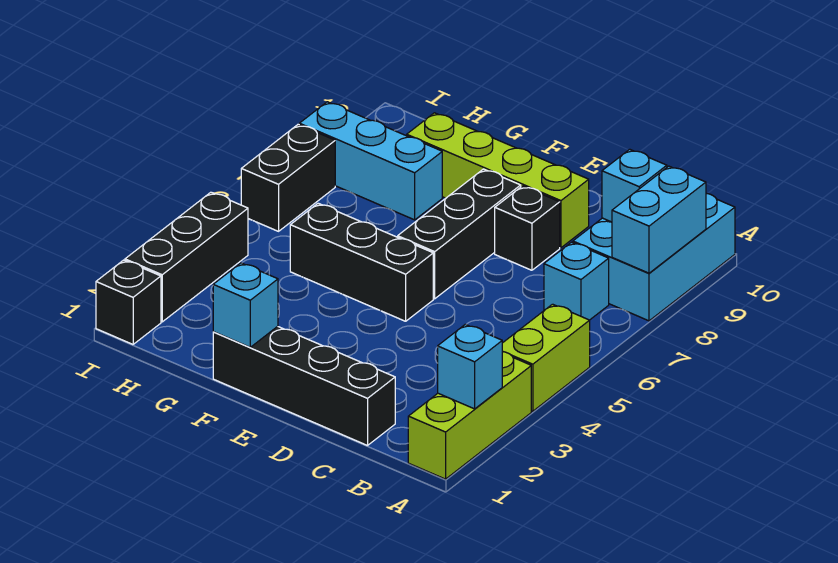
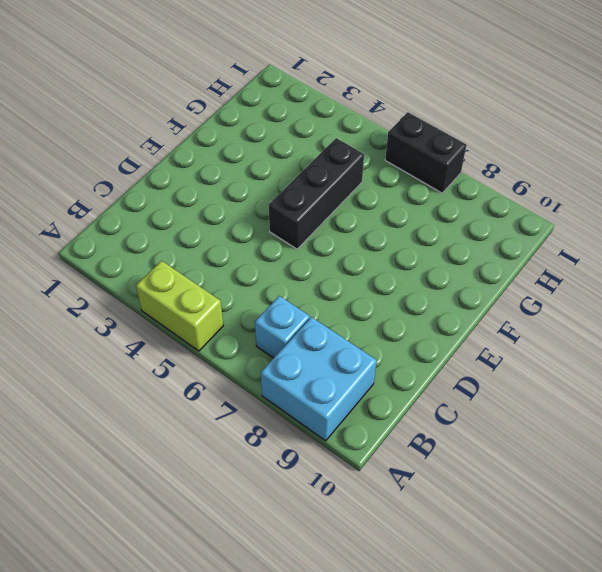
cyan brick A8:B9 level 1 -> cyan brick A8:B10 level 1
none -> lime brick A1:A3 level 1
none -> black brick C1:F1 level 1
none -> black brick D8 level 1

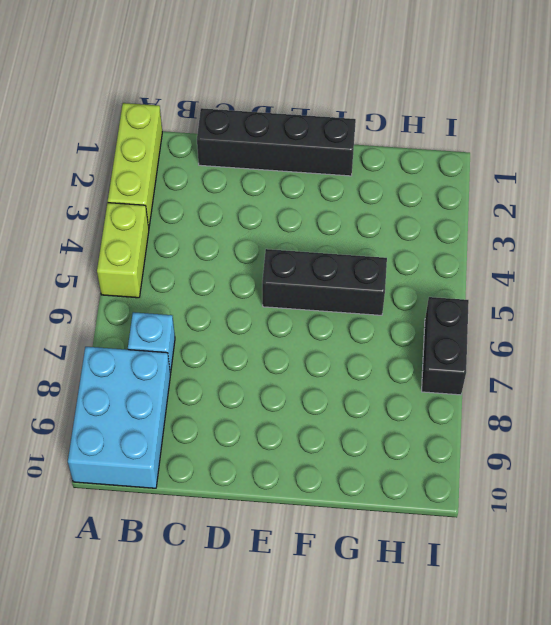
none -> black brick D8 level 1
none -> lime brick D9:G9 level 1
none -> black brick E6:E8 level 1

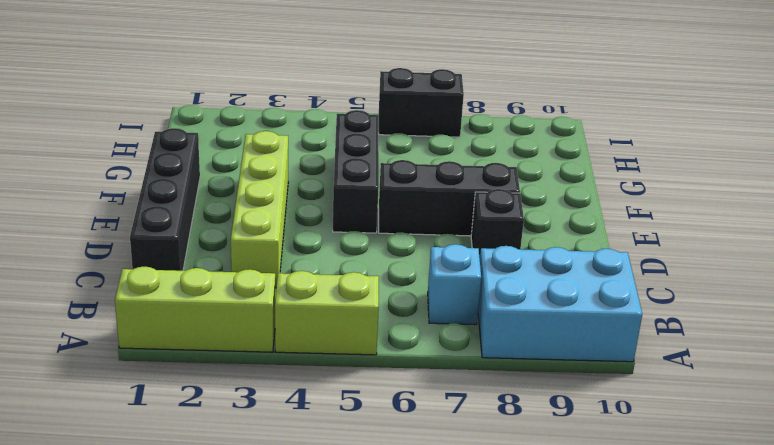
lime brick C3:F3 level 1 -> lime brick D9:G9 level 1
none -> cyan brick G8:I8 level 1
none -> black brick I1 level 1
none -> black brick I2:I4 level 1

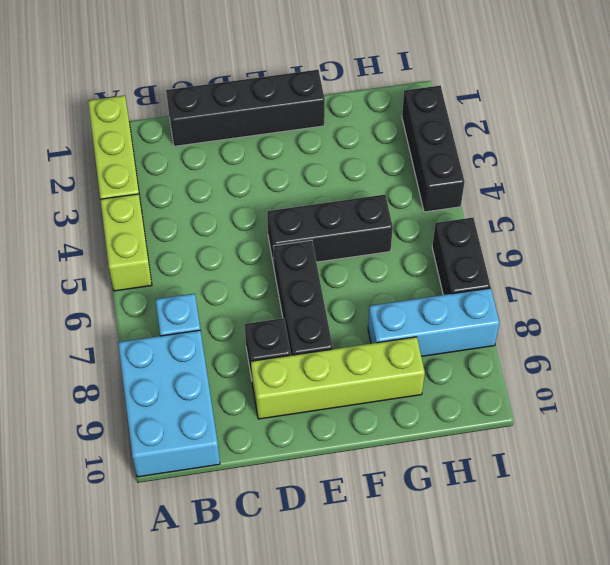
none -> black brick I1 level 1
none -> cyan brick A2 level 2
none -> cyan brick A8:A9 level 2

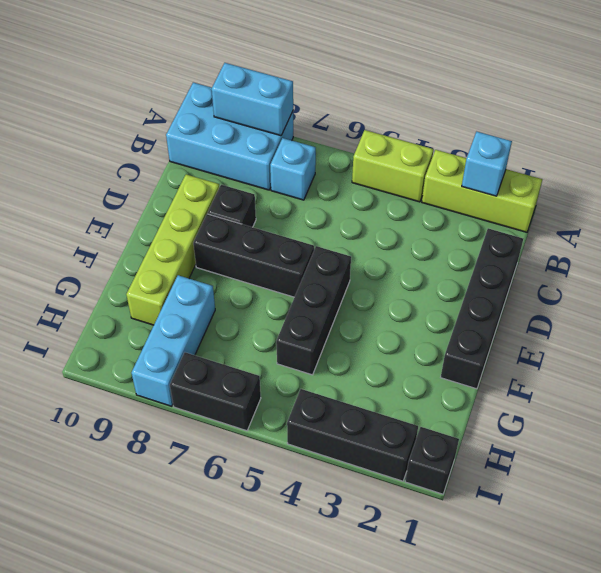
none -> cyan brick B9 level 2
none -> cyan brick F1 level 2

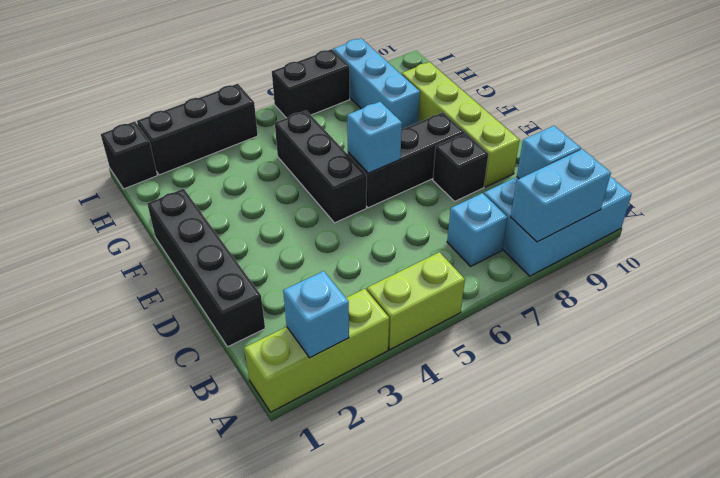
cyan brick E6 level 2 -> cyan brick F1 level 2

